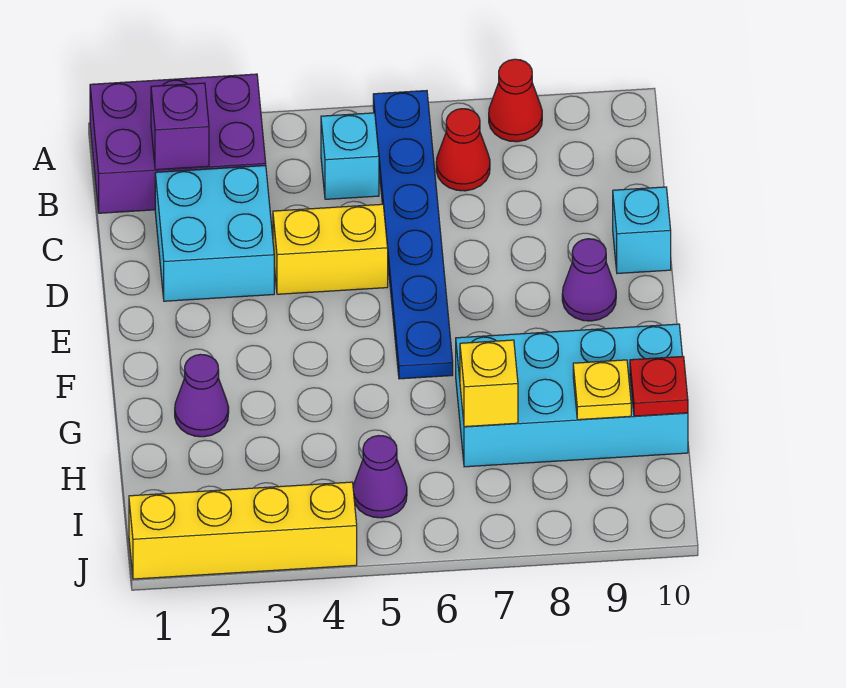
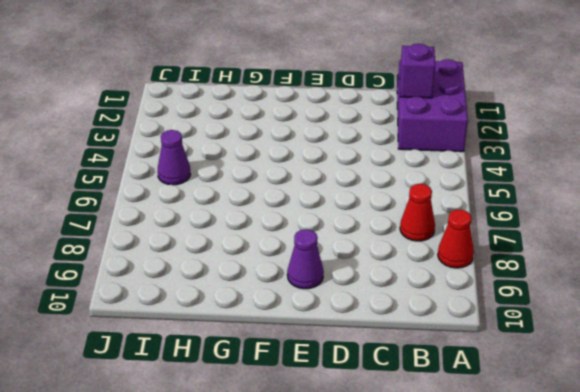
none -> blue plate A6:F6 level 1
none -> cyan brick B5 level 1
none -> cyan brick C2:D3 level 1

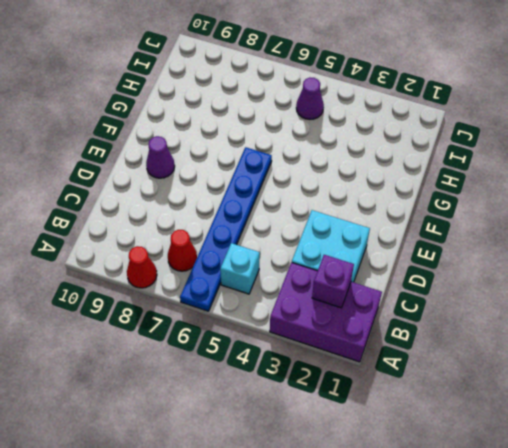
none -> yellow brick D4:D5 level 1
none -> cyan brick D10 level 1
none -> purple cone G2 level 1

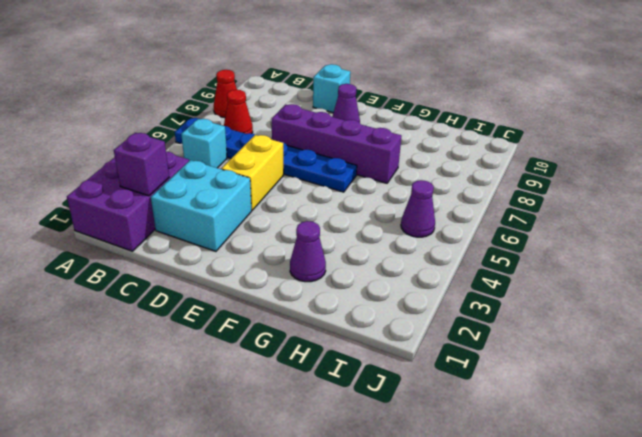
purple brick D7:G7 level 1 -> cyan brick G7:H10 level 1
none -> yellow brick J1:J4 level 1
none -> yellow brick H7 level 2
none -> yellow plate H9 level 2

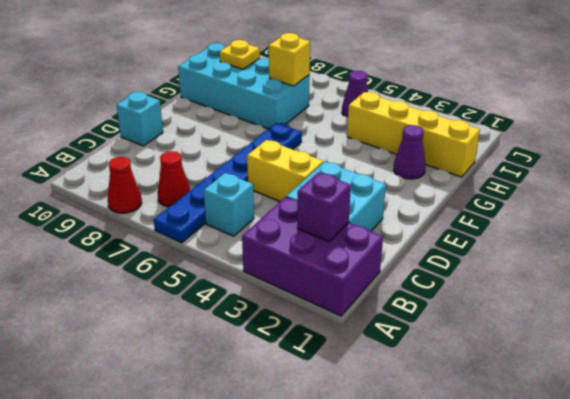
yellow brick H1:H4 level 1 -> yellow brick J1:J4 level 1
none -> purple cone E9 level 1
none -> red plate H10 level 2

